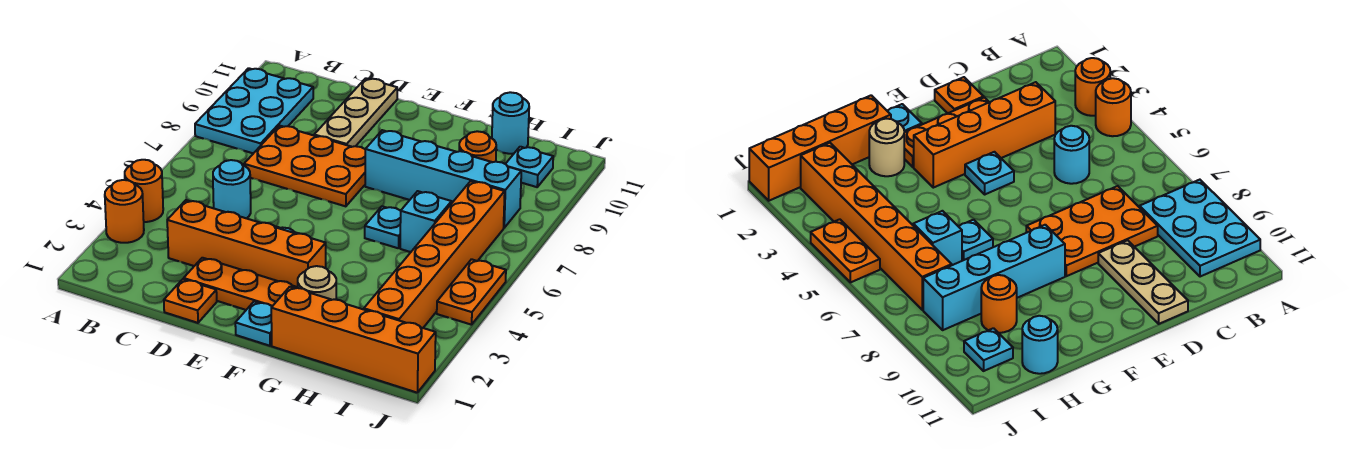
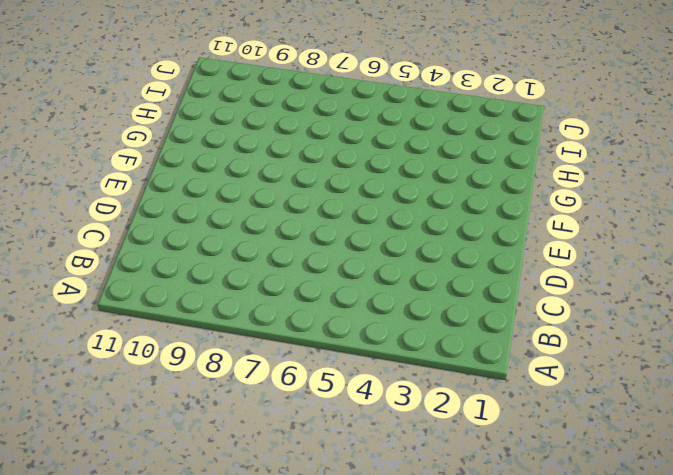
none -> orange round brick A3 level 1
none -> orange round brick A4 level 1
none -> cyan plate A8:B10 level 1

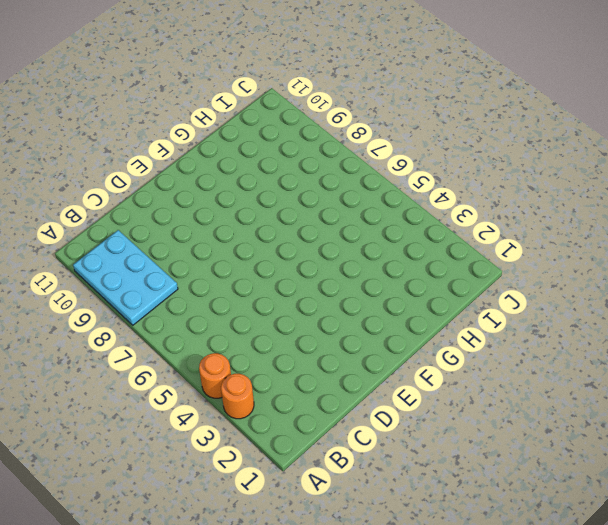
none -> orange brick C3:F3 level 1
none -> cyan round brick C5 level 1
none -> orange plate C7:E8 level 1

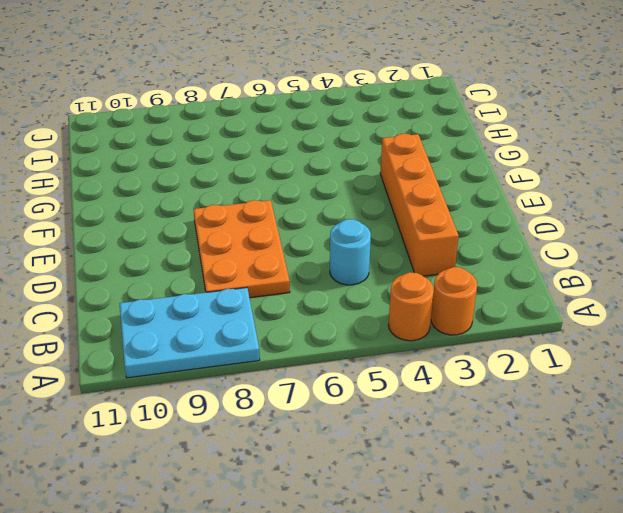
none -> orange plate D1 level 1
none -> orange plate D2:F2 level 1
none -> tan plate D9:D11 level 1

